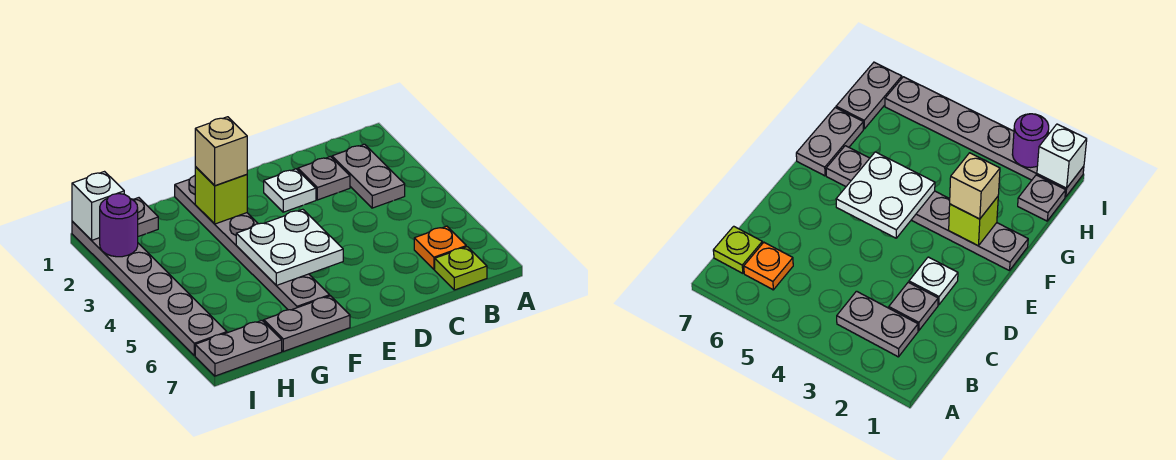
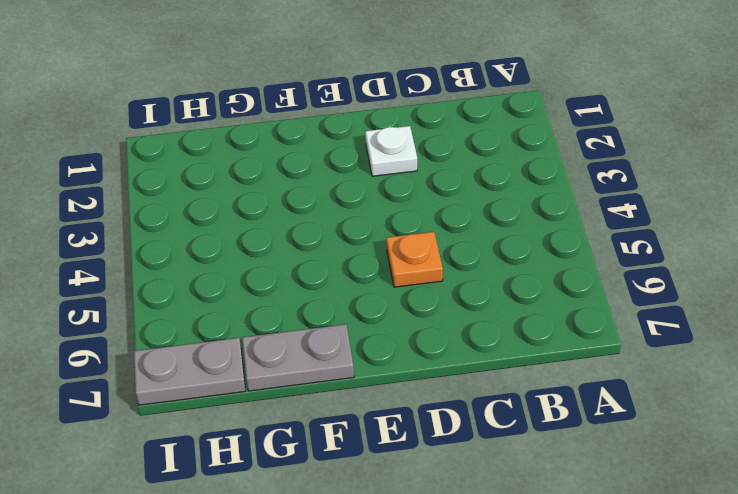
orange plate D5 level 1 -> orange plate B6 level 1
none -> grey plate B2:B3 level 1
none -> lime plate B7 level 1
none -> grey plate C2 level 1

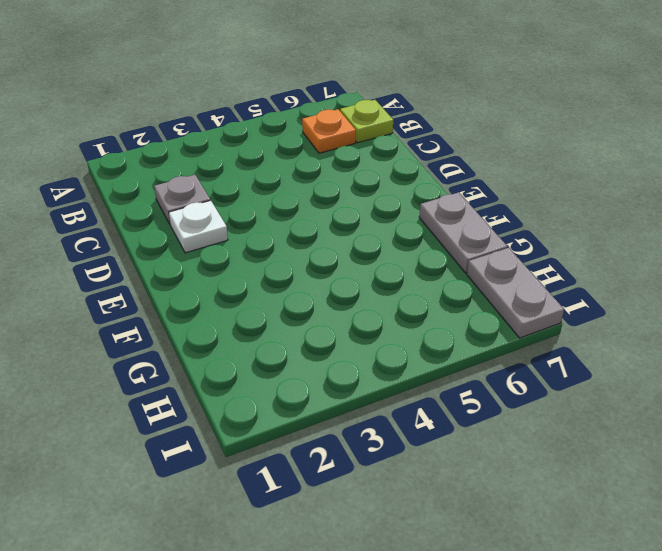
none -> grey plate B2:B3 level 1
none -> grey plate F1:F6 level 1
none -> grey plate H1 level 1

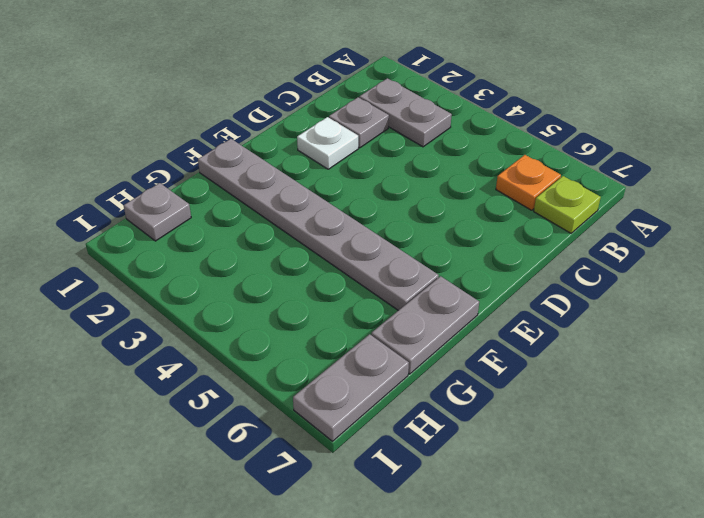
none -> grey plate I1:I6 level 1
none -> white plate E4:F5 level 2
none -> lime brick F2 level 2

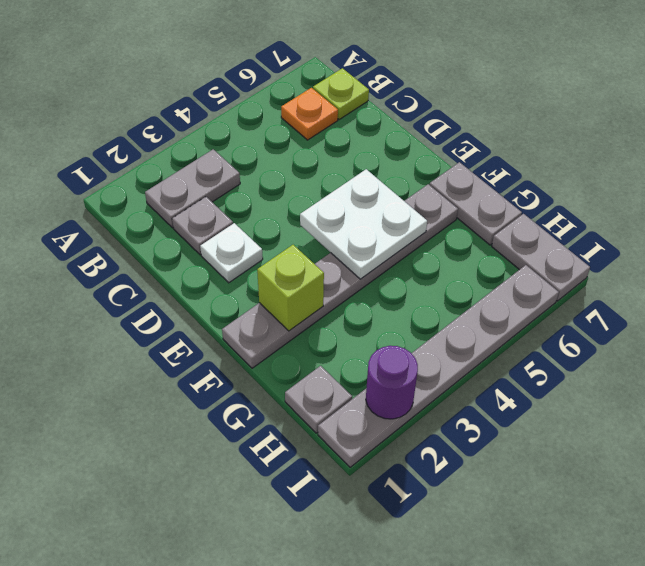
none -> white brick I1 level 2
none -> tan brick F2 level 3

